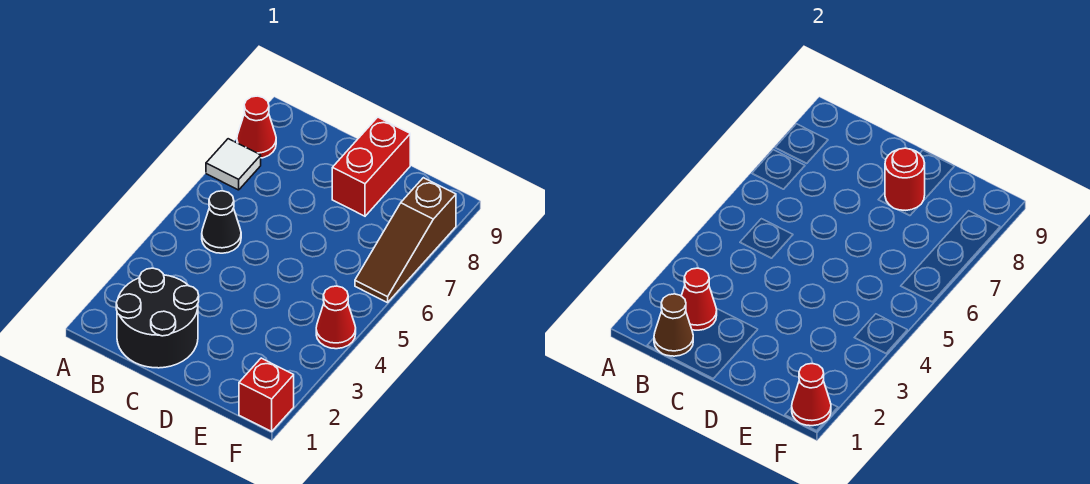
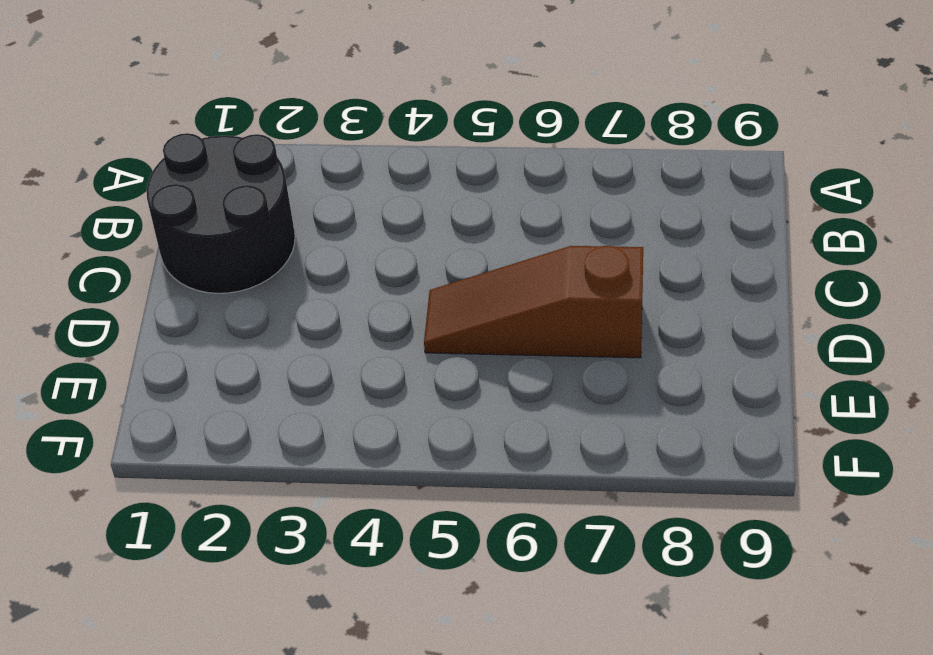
brown slope D5:D7 level 1 top 7 -> brown slope F6:F8 level 1 top 8
none -> white tile A7 level 1
none -> red cone A8 level 1
none -> black cone B5 level 1

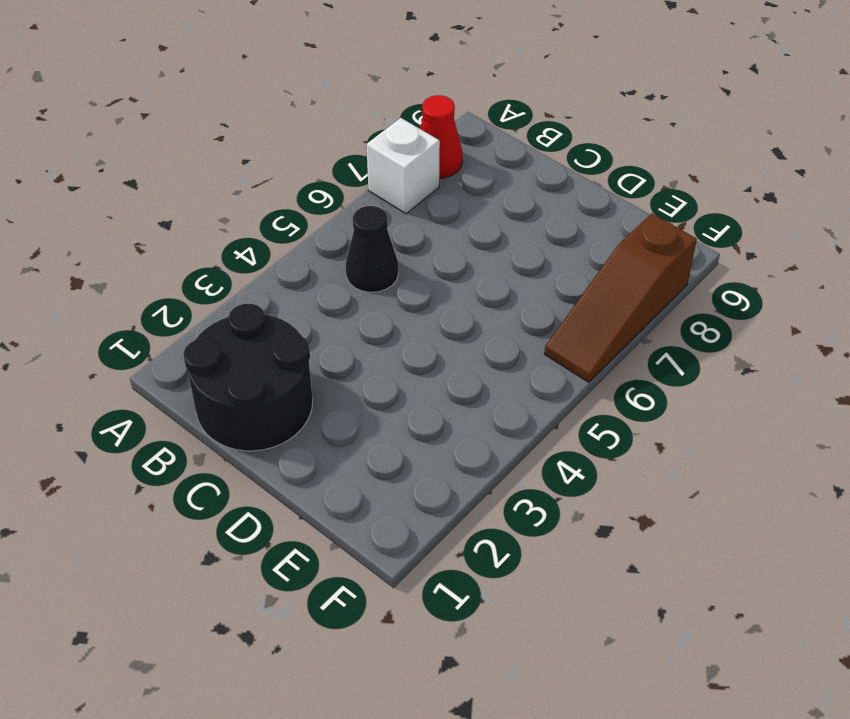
white brick A7 level 1 -> white tile A7 level 1
none -> red brick D8:D9 level 1
none -> red brick F1 level 1
none -> red cone F4 level 1

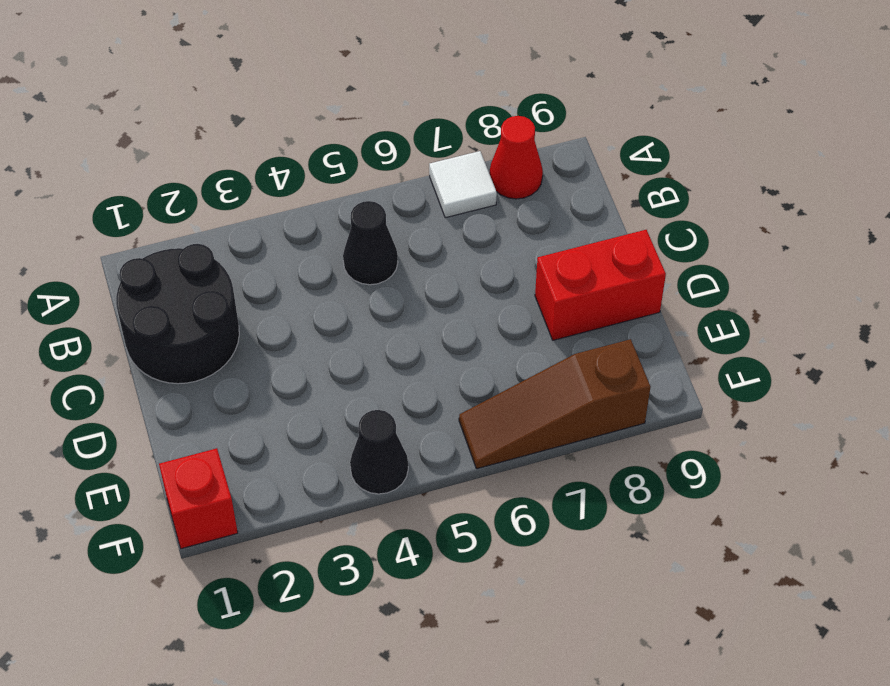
black cone F4 level 1 -> red cone F4 level 1
none -> brown cone B1 level 2
none -> red cone B2 level 2
none -> red round brick D8 level 2

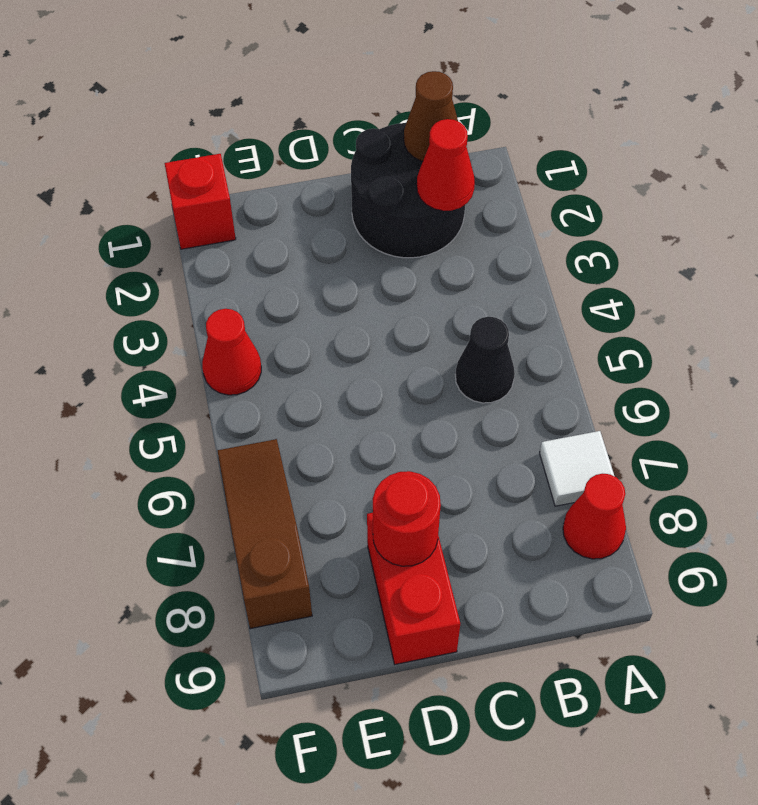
none -> red cone F1 level 2

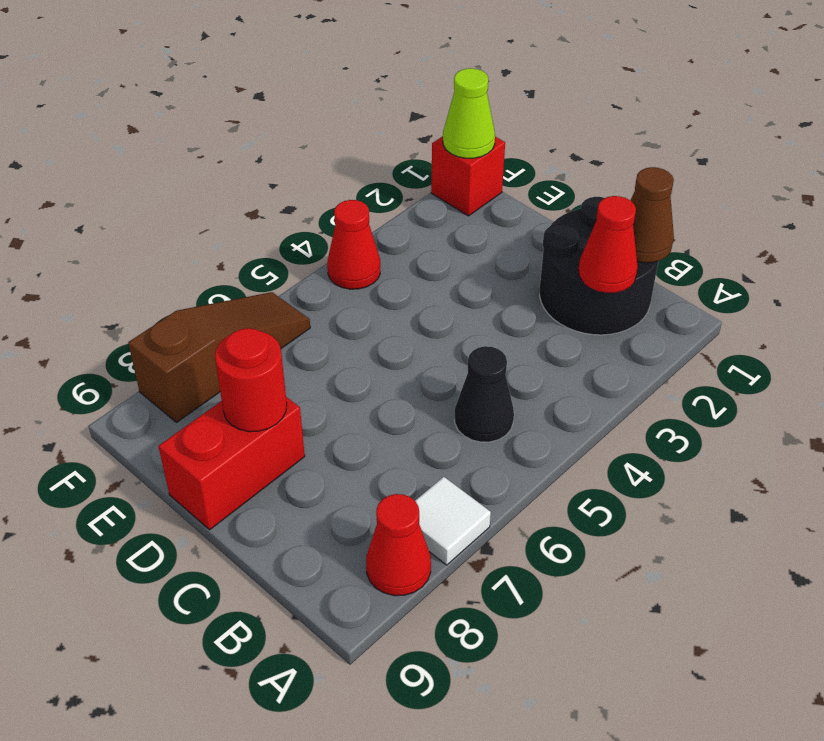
lime cone F1 level 2 -> red cone F1 level 2

